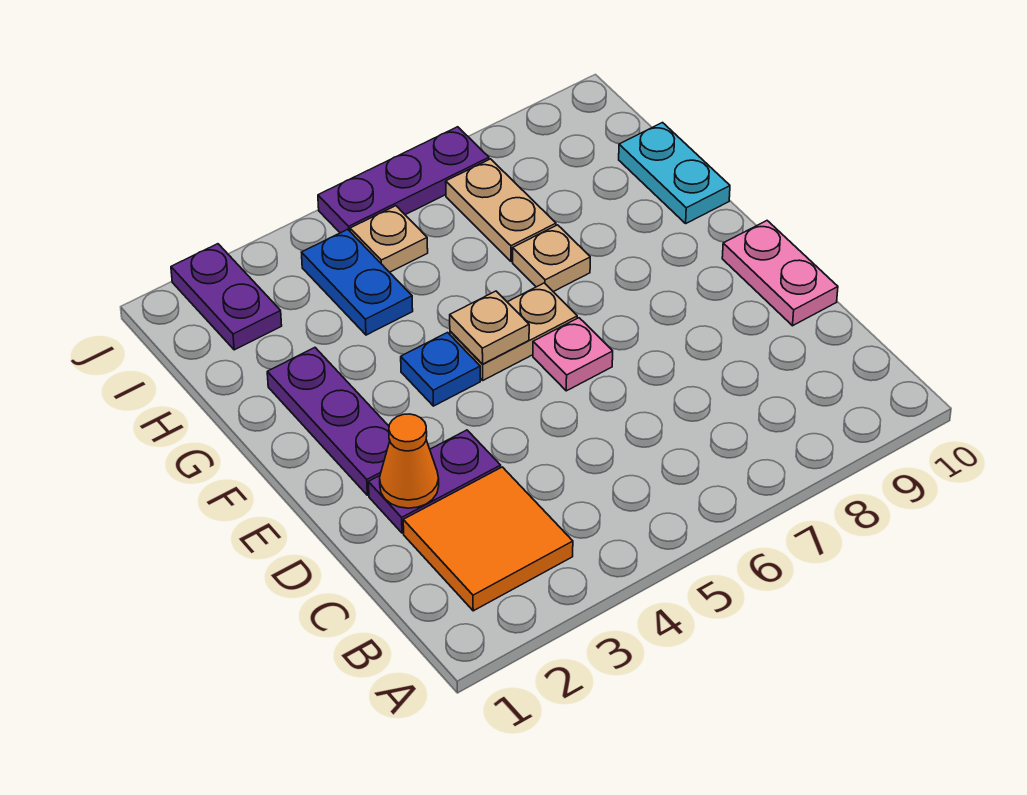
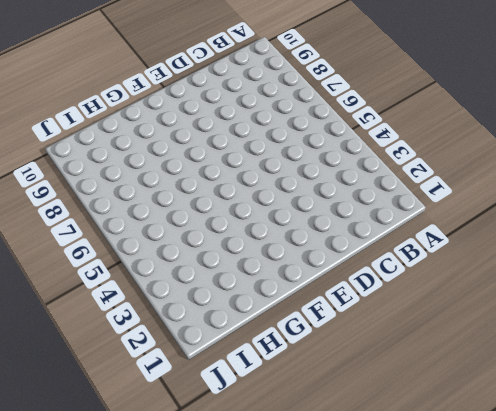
none -> orange tile B2:C3 level 1
none -> purple plate D2:D3 level 1
none -> pink plate D10:E10 level 1

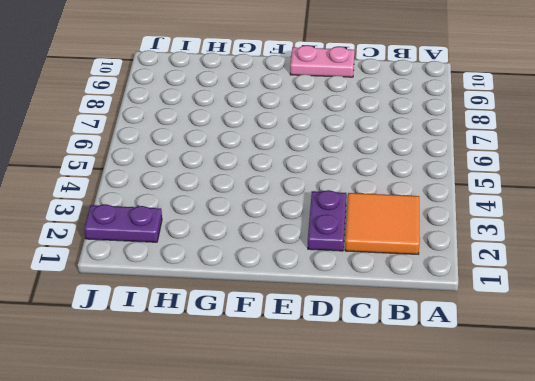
none -> purple plate E2:G2 level 1
none -> pink plate E6 level 1
none -> blue plate F4 level 1

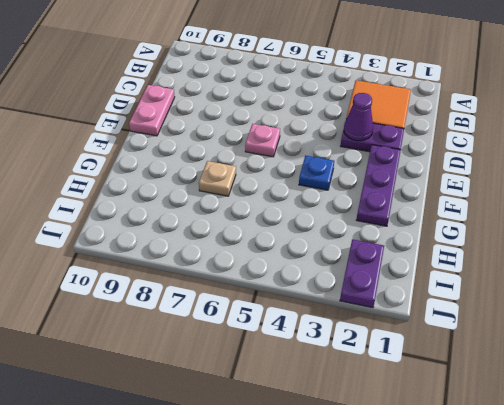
purple cone D3 level 2 -> none
none -> tan plate F5:F6 level 1
none -> cyan plate G10:H10 level 1
none -> blue plate H4:I4 level 1

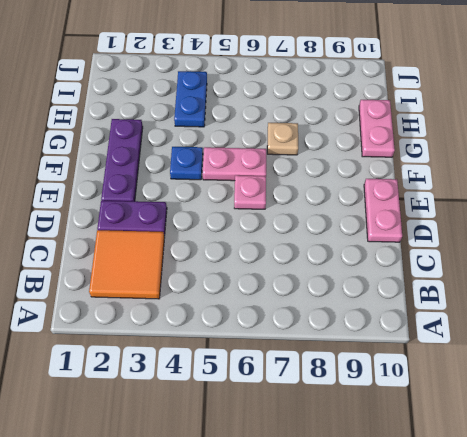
pink plate F5:F6 level 1 -> tan plate F5:F6 level 1
pink plate G10:H10 level 1 -> cyan plate G10:H10 level 1
none -> tan plate H7:I7 level 1
none -> purple plate I2:J2 level 1
none -> tan plate I5 level 1

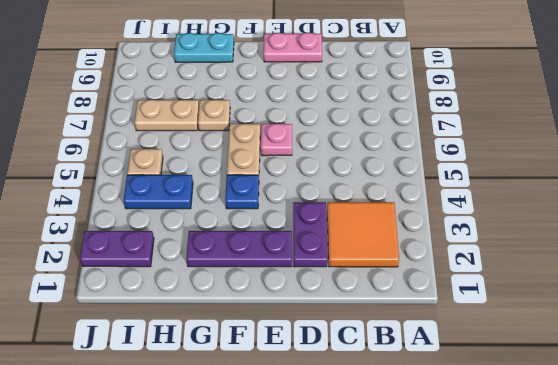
none -> purple plate J5:J7 level 1
none -> orange cone D2 level 2
none -> tan plate F5 level 2

